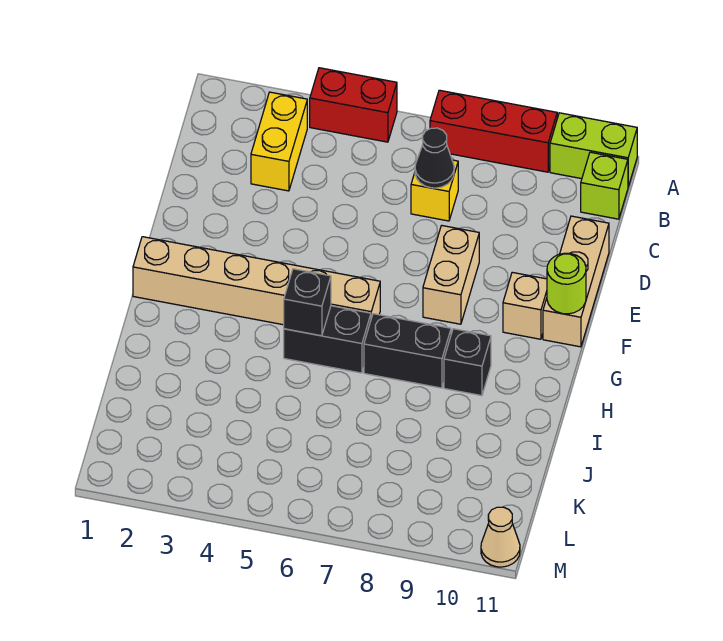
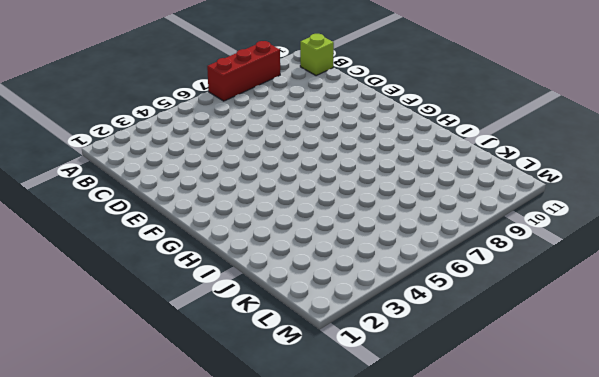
none -> red brick A4:A5 level 1
none -> lime brick A10:A11 level 1
none -> yellow brick B3:C3 level 1

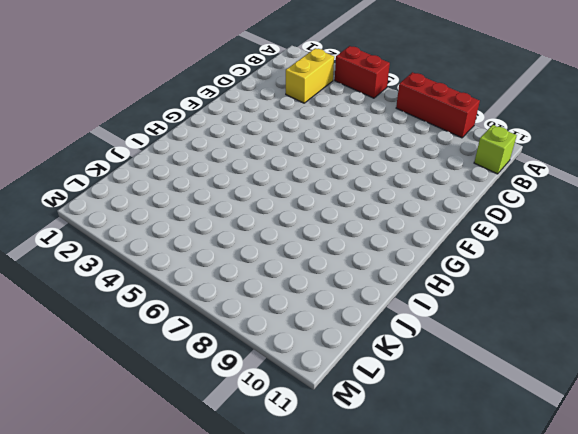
none -> lime brick A10:A11 level 1
none -> yellow brick C7 level 1
none -> tan brick D11:F11 level 1

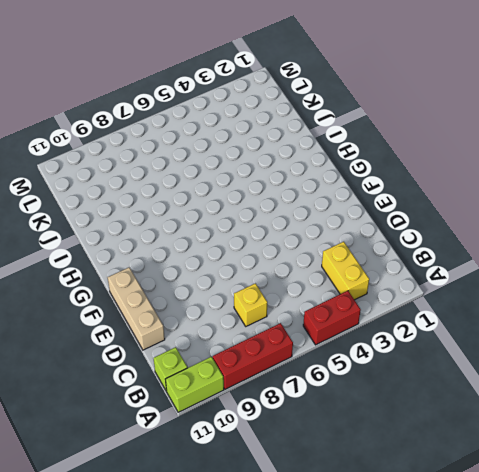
none -> tan brick E8:F8 level 1
none -> tan brick F10 level 1
none -> tan brick G1:G6 level 1

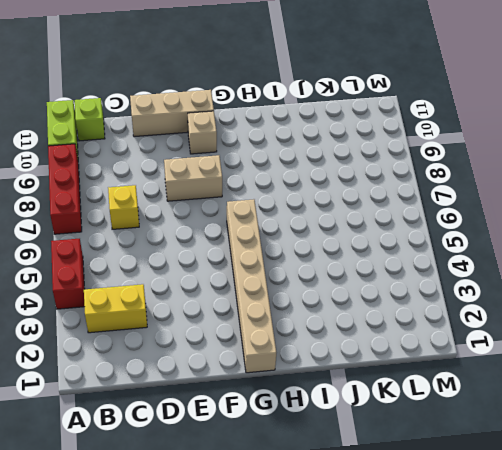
none -> black brick H5:H6 level 1
none -> black brick H7:H8 level 1
none -> black brick H9 level 1

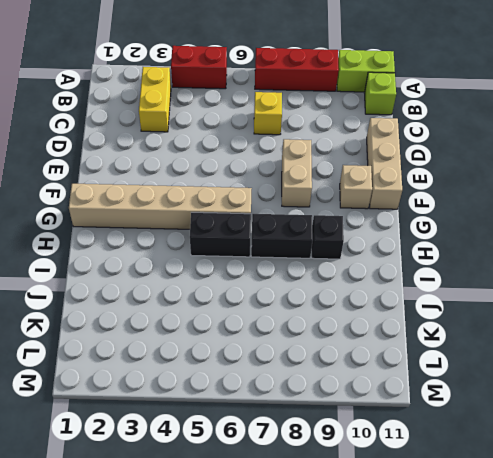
none -> tan cone M11 level 1
none -> black cone C7 level 2
none -> lime round brick F11 level 2

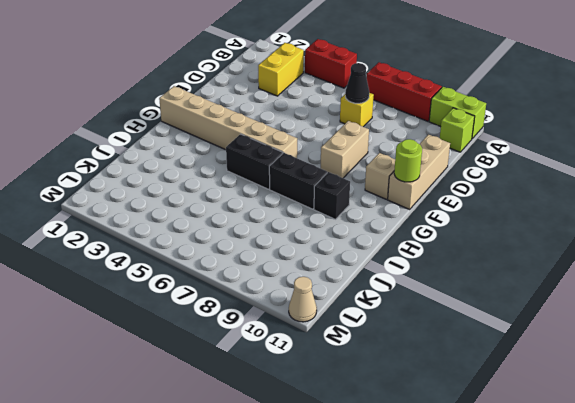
none -> black brick H5 level 2

